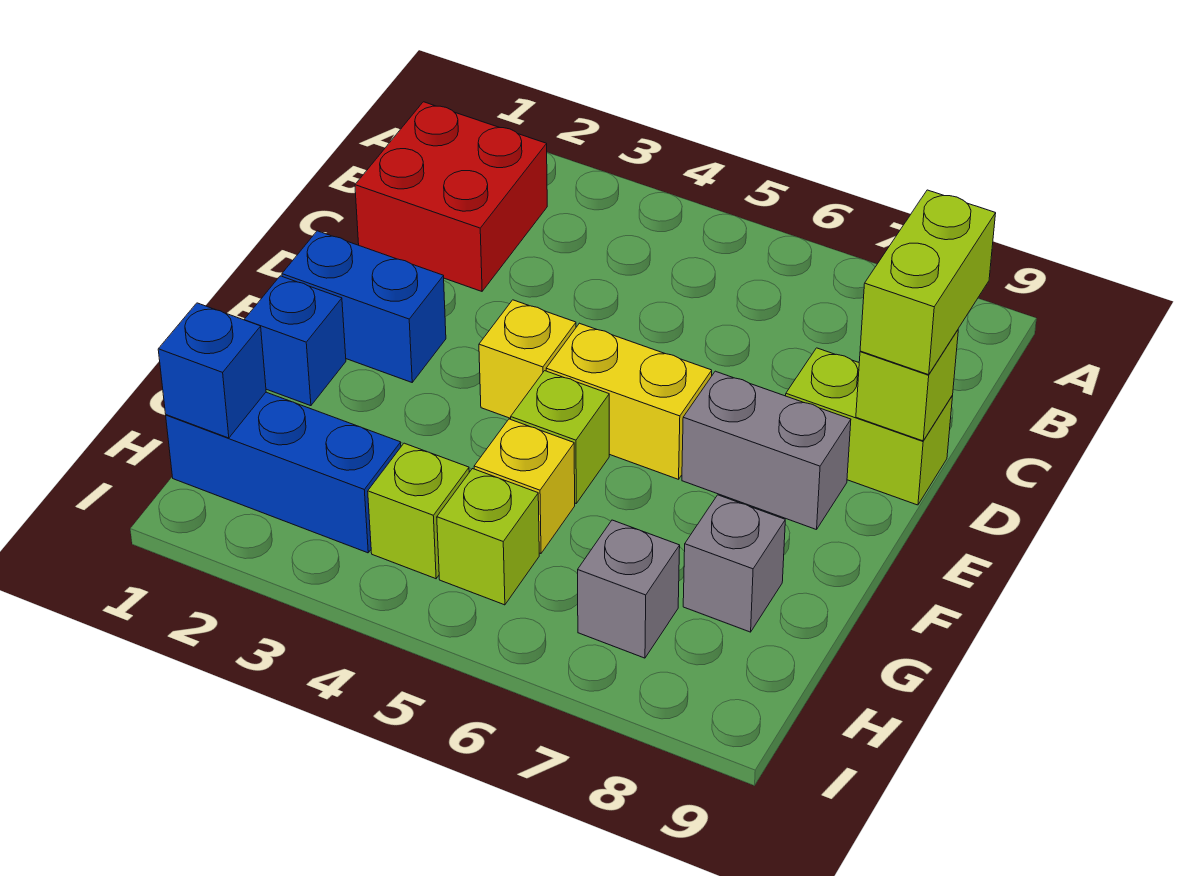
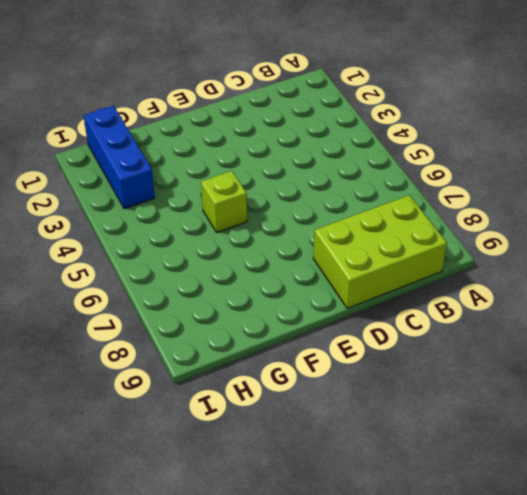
lime brick B8:D9 level 1 -> lime brick D8:D9 level 1
none -> red brick B1:C2 level 1
none -> blue brick E1:E2 level 1
none -> yellow brick E4 level 1

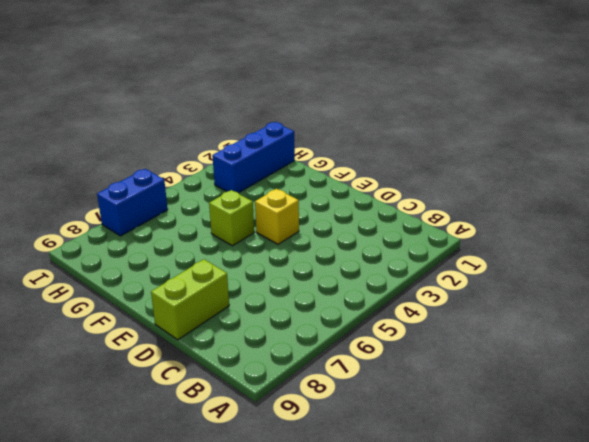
blue brick I6:I7 level 1 -> blue brick E1:E2 level 1
none -> red brick B1:C2 level 1
none -> yellow brick E5:E6 level 1
none -> grey brick E7:E8 level 1

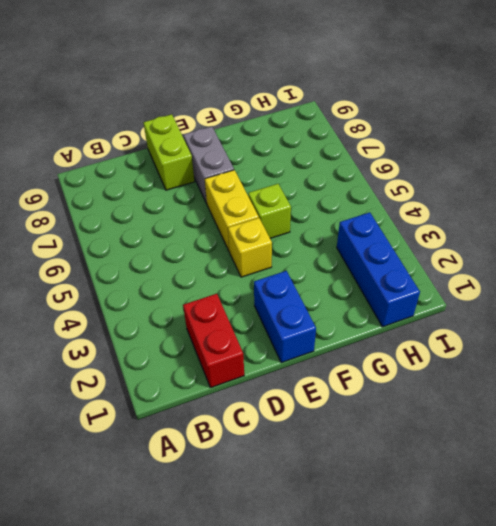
red brick C1:C2 level 1 -> red brick B1:C2 level 1
none -> blue brick F1 level 1
none -> yellow brick G5 level 1
none -> grey brick G8 level 1

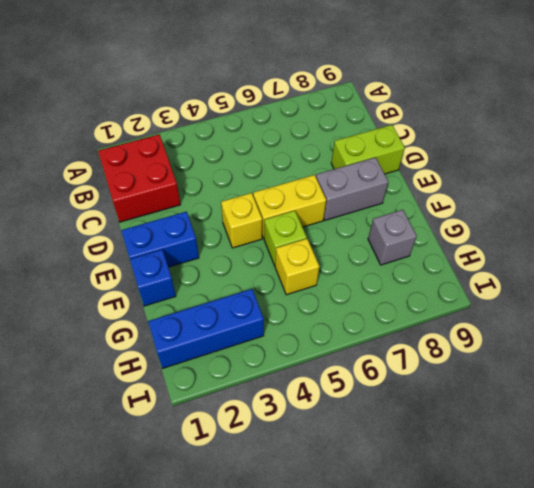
none -> lime brick H4 level 1
none -> lime brick H5 level 1
none -> grey brick H7 level 1

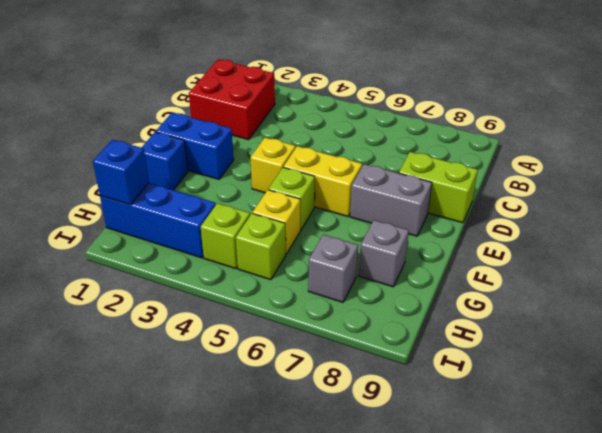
none -> lime brick D9 level 2
none -> lime brick C9:D9 level 3

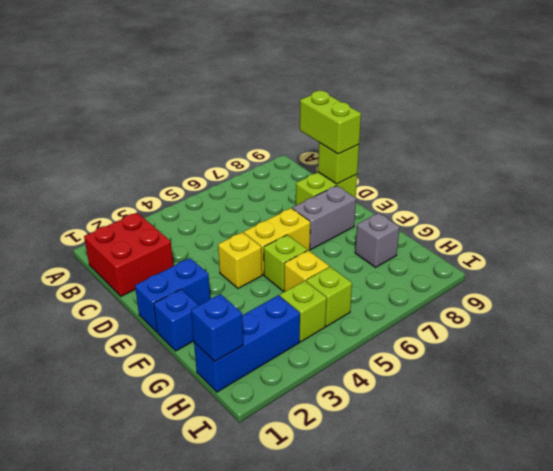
none -> grey brick H7 level 1

